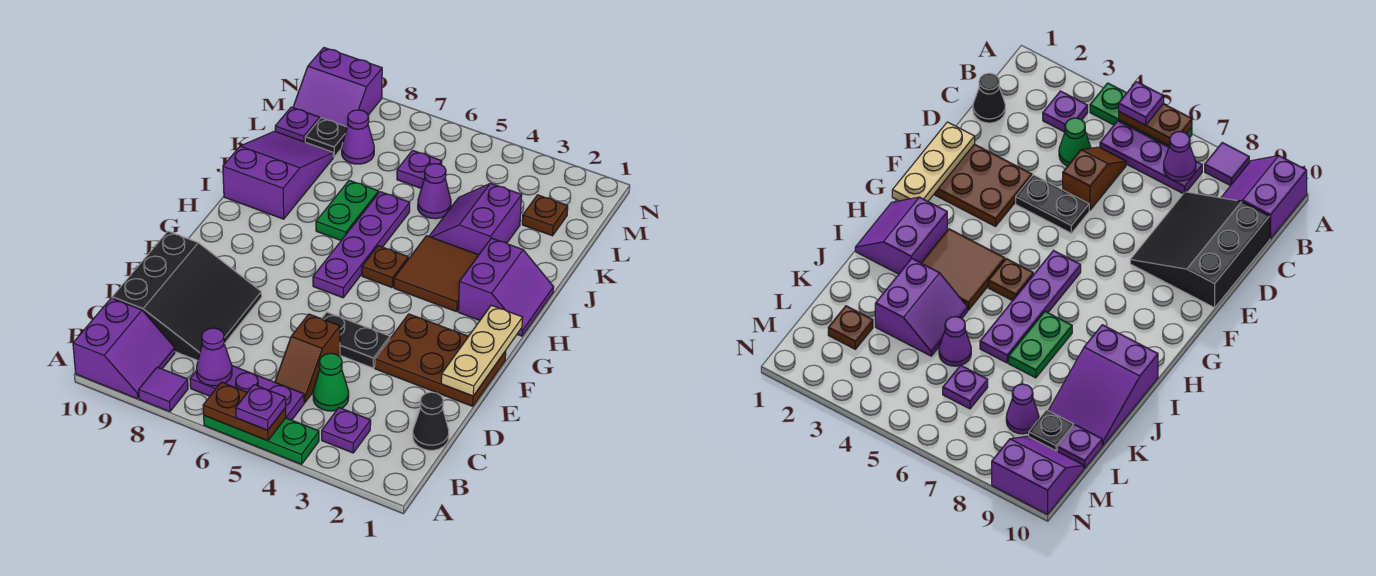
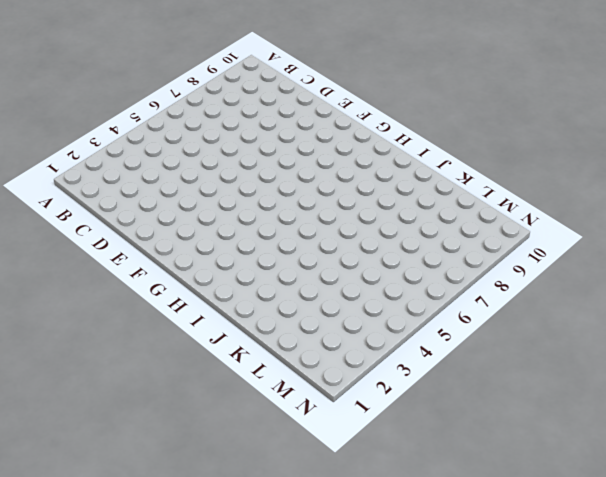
none -> green plate A4:A6 level 1
none -> purple tile A8 level 1
none -> purple slope A9:B10 level 1 top 10

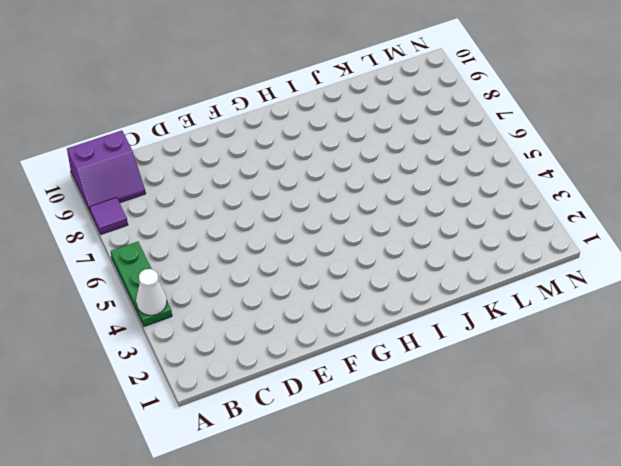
white cone A4 level 2 -> none
none -> purple plate B3 level 1
none -> purple plate B5:B7 level 1
none -> black cone C1 level 1

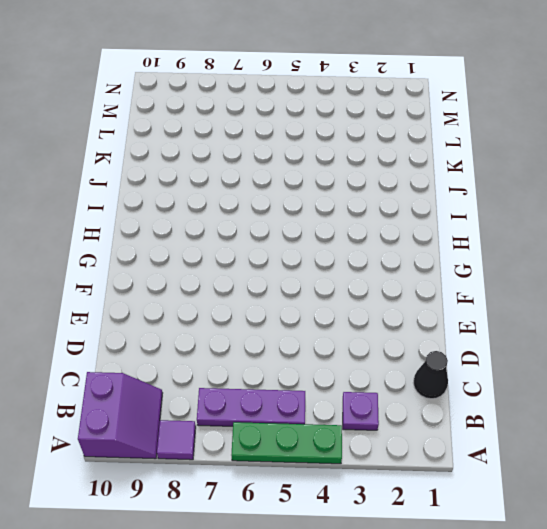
none -> green cone C4 level 1
none -> brown slope C5:D5 level 1 top D
none -> black slope C8:E10 level 1 top 10

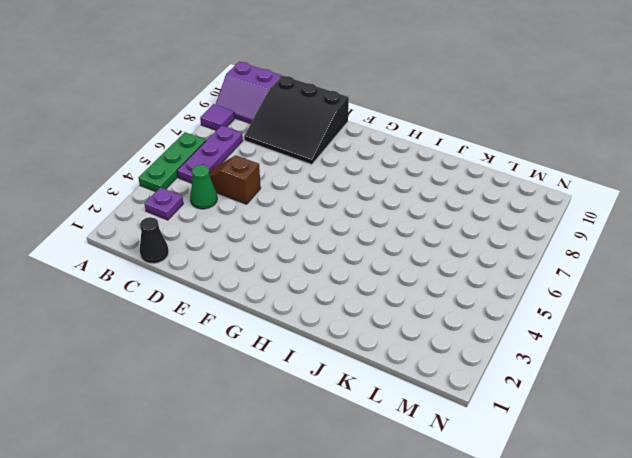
none -> brown plate E1:F3 level 1
none -> black plate E4:E5 level 1
none -> purple plate G6:J6 level 1

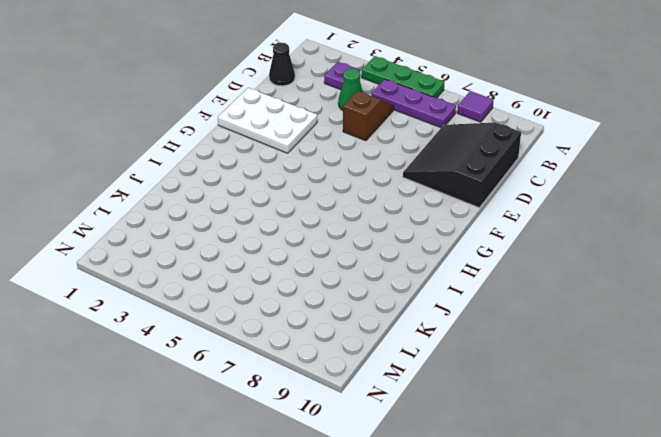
white plate E1:F3 level 1 -> brown plate E1:F3 level 1
none -> purple slope A9:B10 level 1 top 10
none -> black plate E4:E5 level 1
none -> purple plate G6:J6 level 1

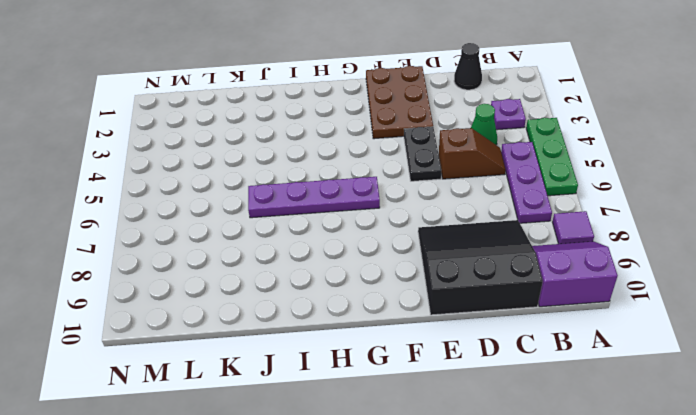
none -> purple slope H1:I2 level 1 top 2
none -> brown tile H3:I4 level 1
none -> brown plate H5 level 1

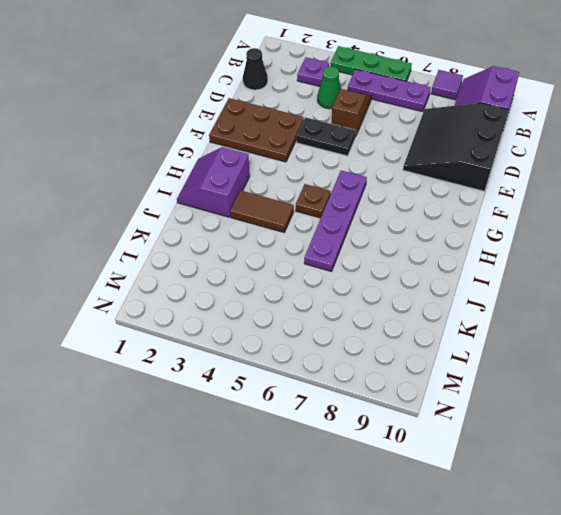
brown tile I3:I4 level 1 -> brown tile H3:I4 level 1
none -> green plate I7:J7 level 1
none -> purple slope I9:K10 level 1 top I
none -> purple slope J3:K4 level 1 top 3

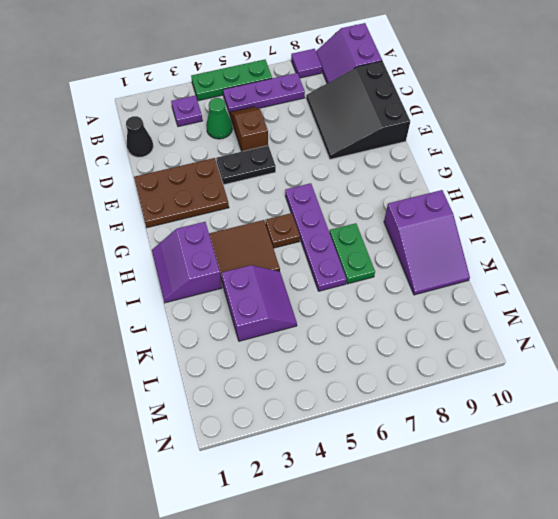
none -> purple cone K5 level 1
none -> brown plate L2 level 1
none -> purple plate L6 level 1

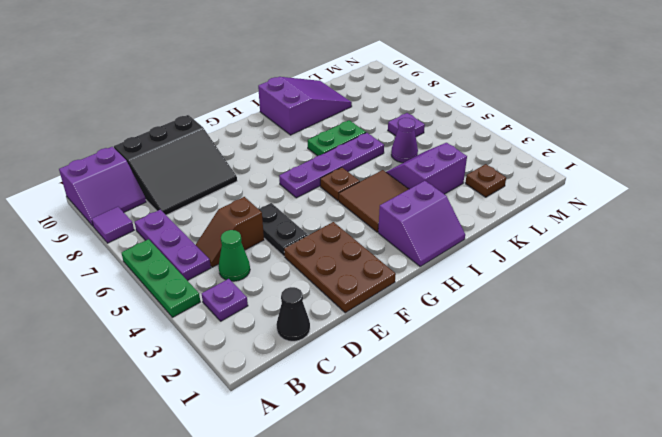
none -> purple cone L8 level 1
none -> black plate L9 level 1
none -> purple plate L10 level 1

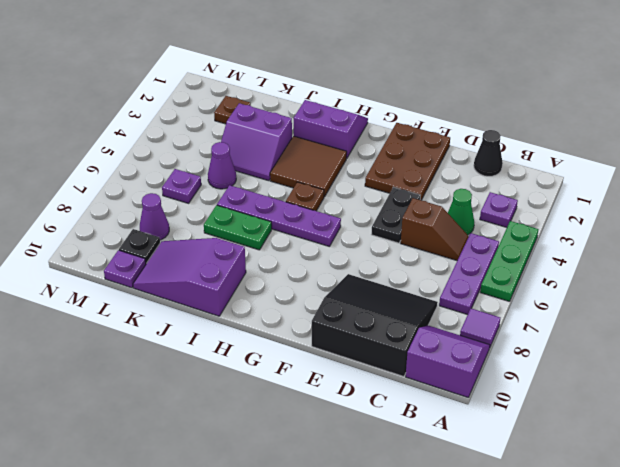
none -> purple slope M9:N10 level 1 top N
none -> brown plate A5:A6 level 2
none -> purple cone B7 level 2

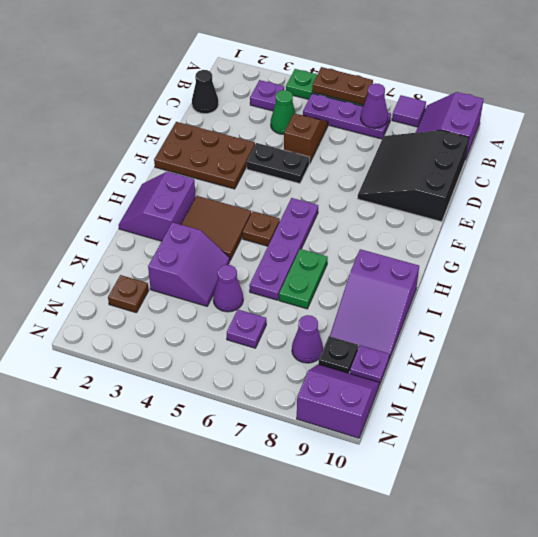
none -> tan plate E1:G1 level 2
none -> purple plate A5 level 3

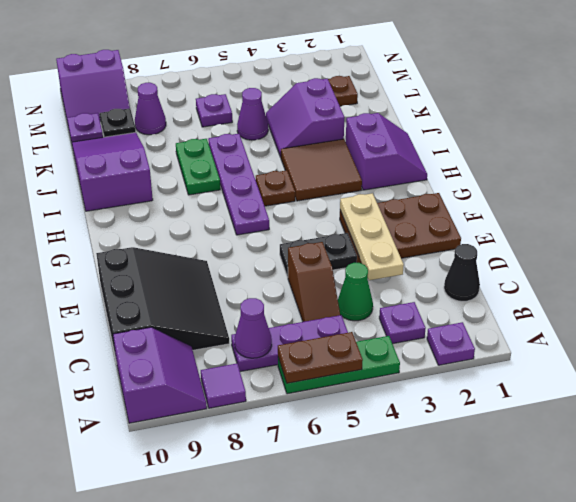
purple plate A2 level 1 -> purple plate A5 level 3
tan plate D3:F3 level 2 -> tan plate E1:G1 level 2

